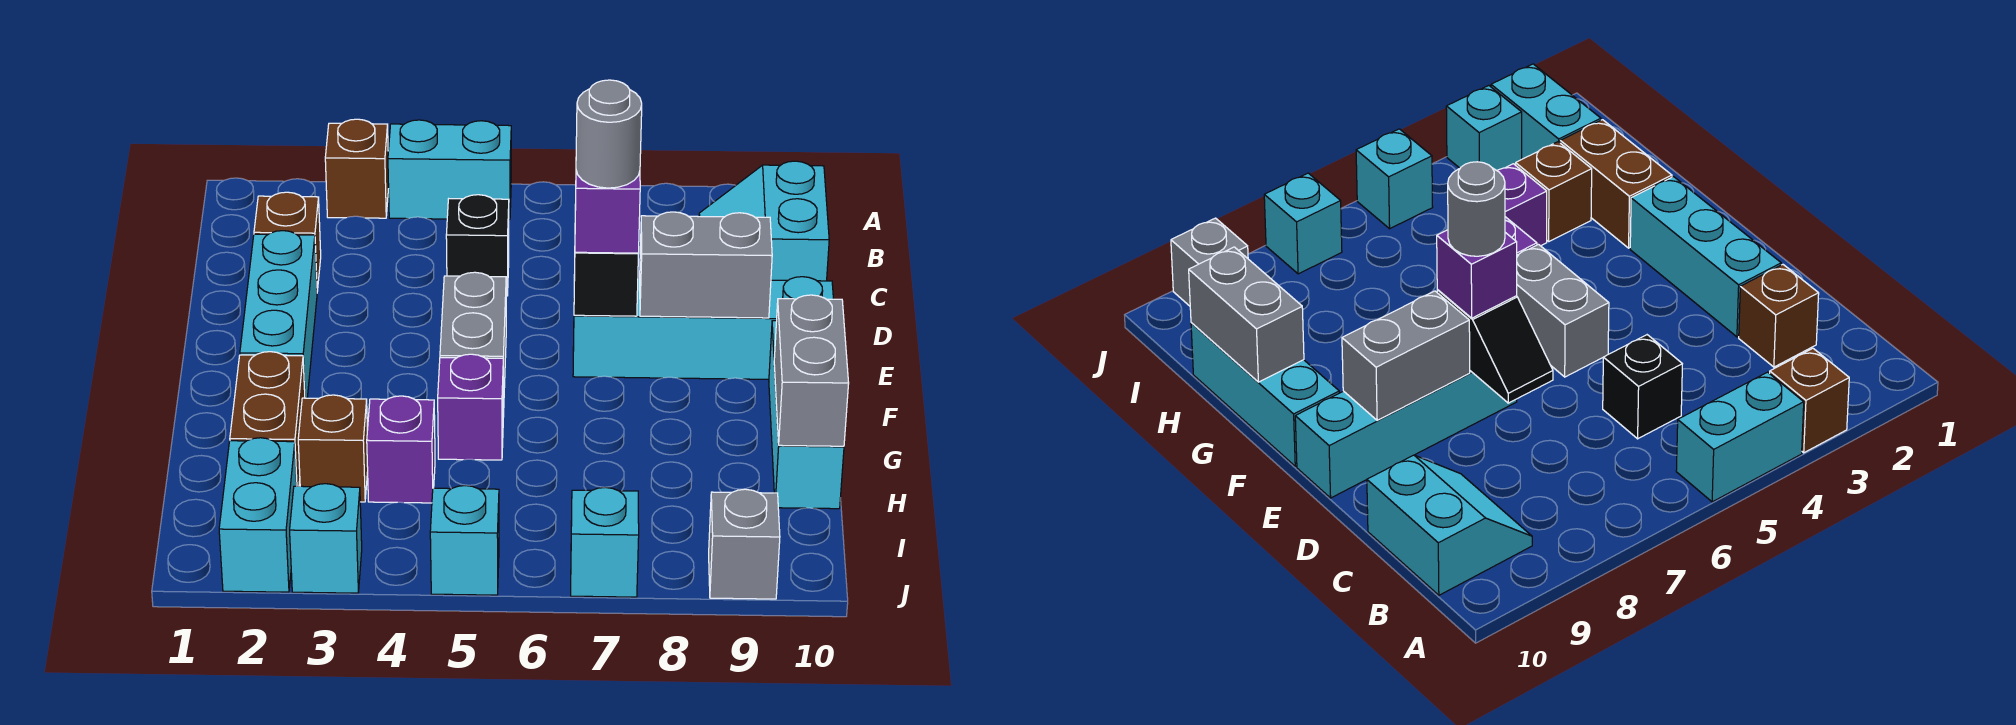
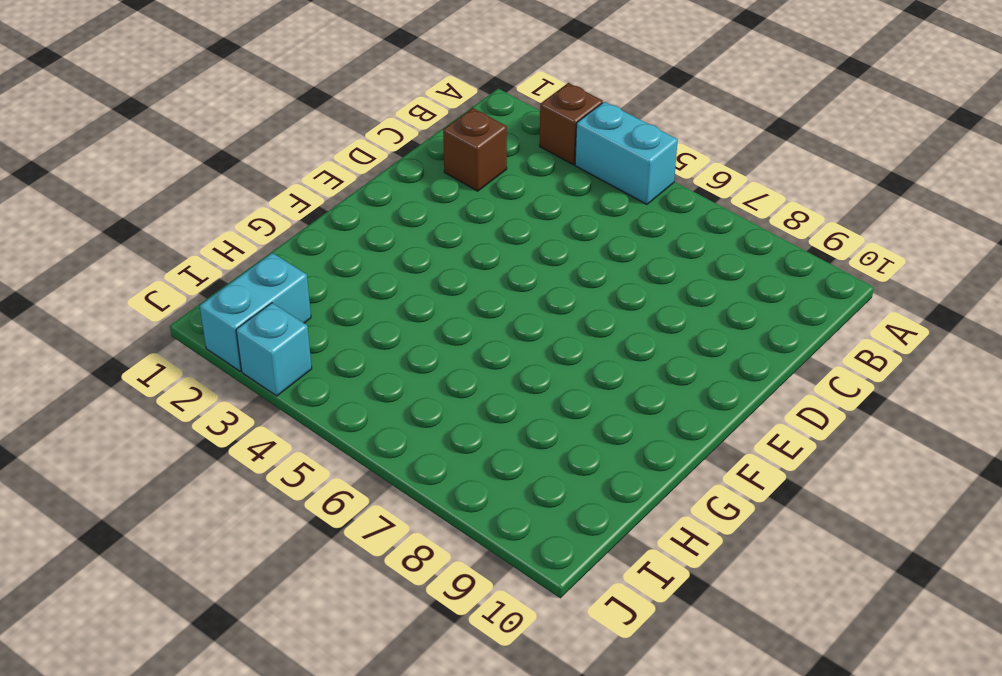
none -> cyan slope B9:C10 level 1 top 10
none -> black brick C5 level 1
none -> cyan brick D2:F2 level 1

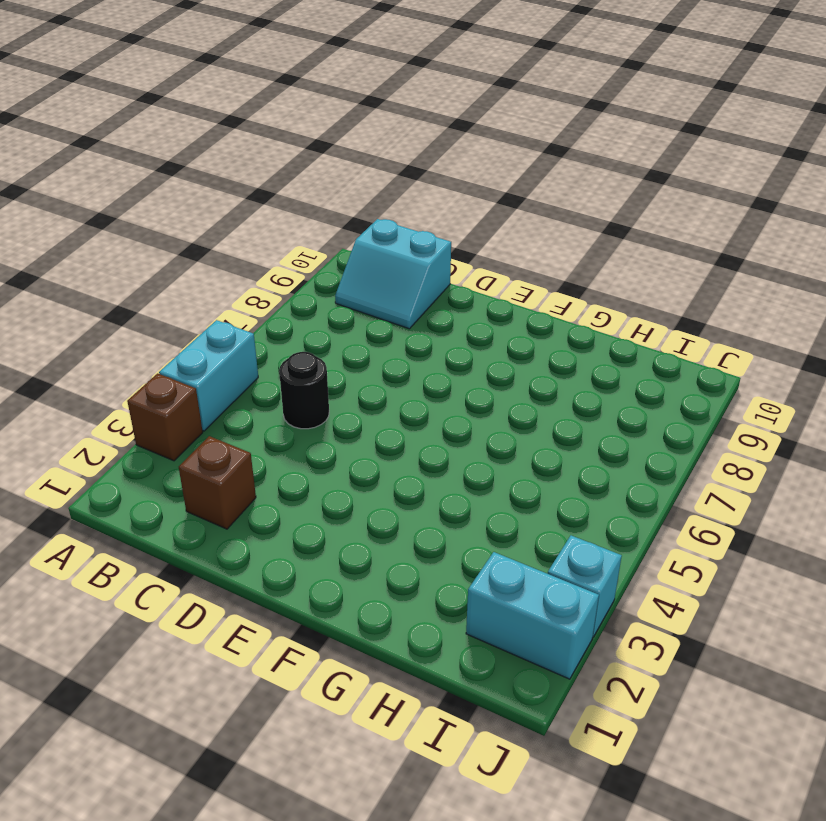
black round brick C5 level 1 -> black brick C5 level 1
none -> cyan brick D2:F2 level 1
none -> grey brick E5:F5 level 1
none -> cyan brick E7:E10 level 1

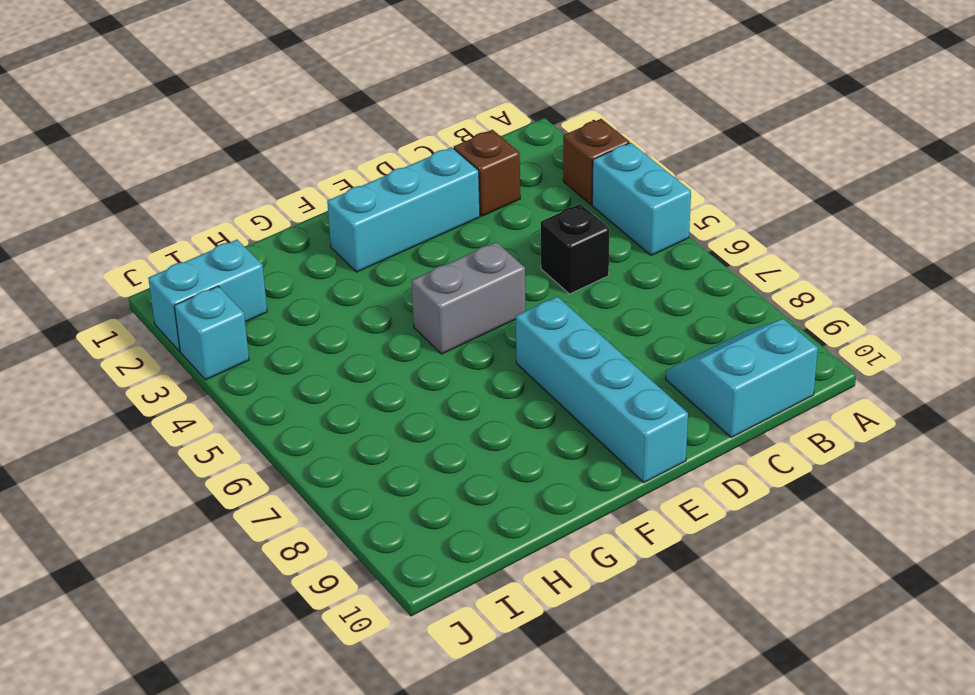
none -> cyan brick F10:H10 level 1
none -> brown brick G2:H2 level 1
none -> purple brick G5 level 1

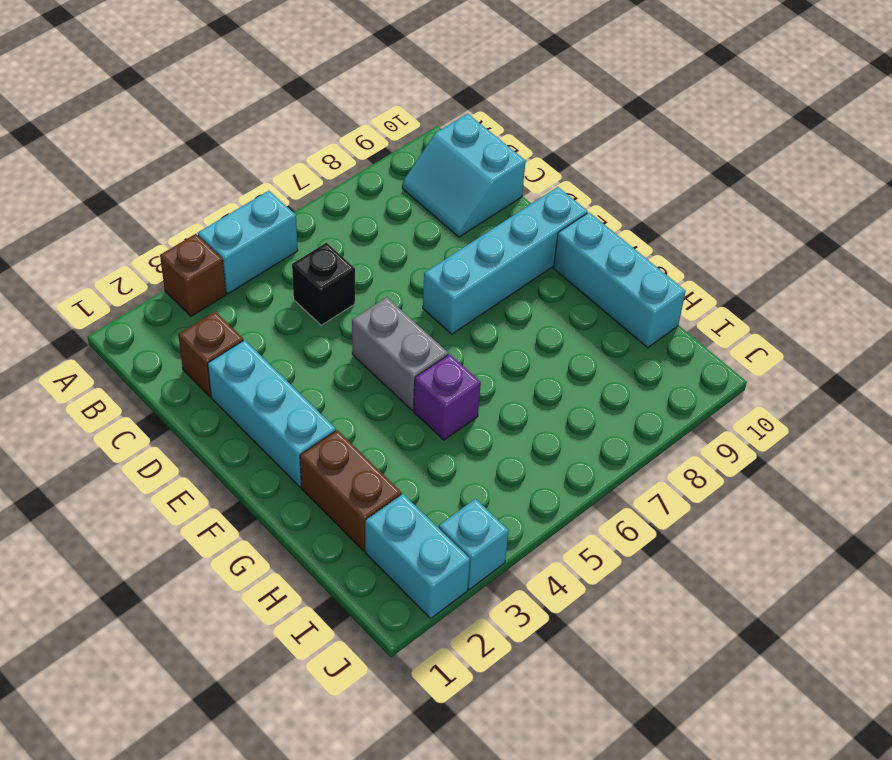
none -> brown brick H3 level 1
none -> purple brick H4 level 1
none -> cyan brick J5 level 1

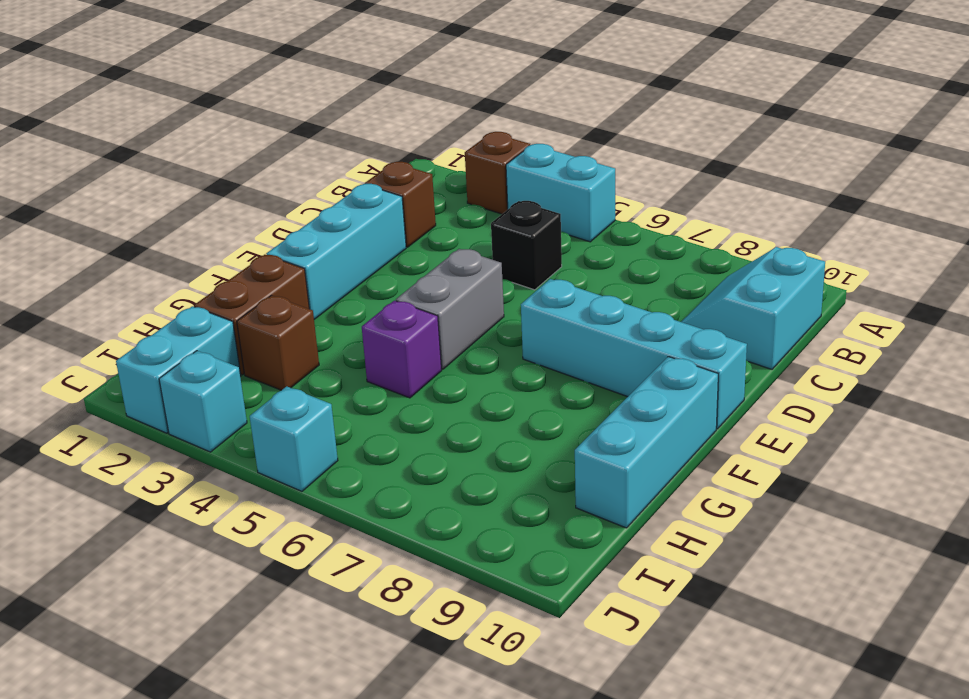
none -> purple brick H4 level 1
none -> cyan brick J7 level 1
none -> grey brick J9 level 1

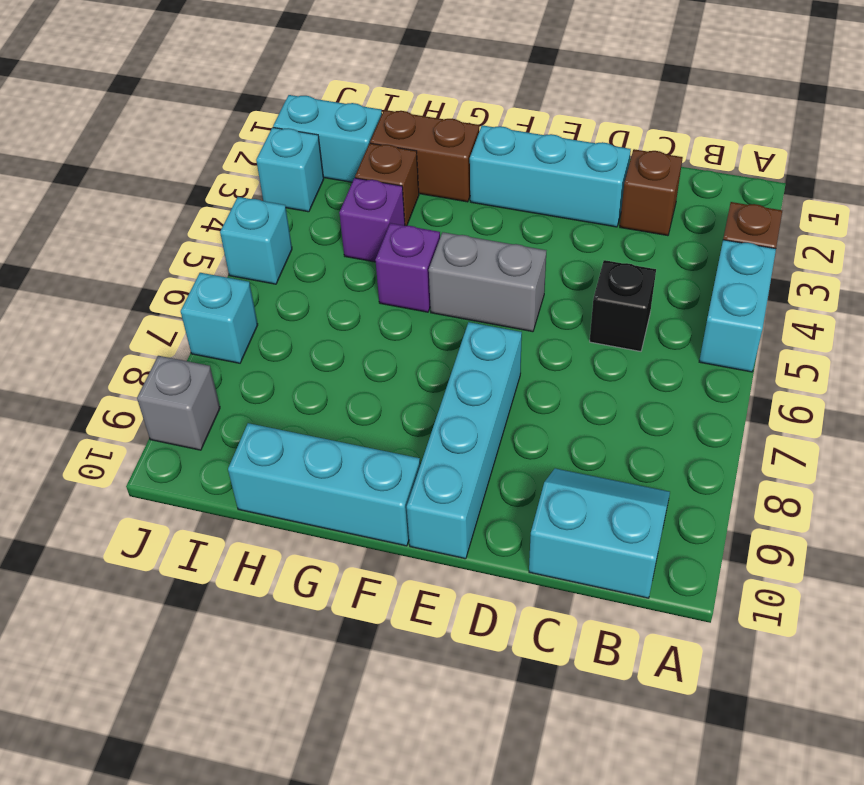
none -> black slope D7:E7 level 2 top E
none -> grey brick E8:E9 level 2
none -> grey brick G10:H10 level 2

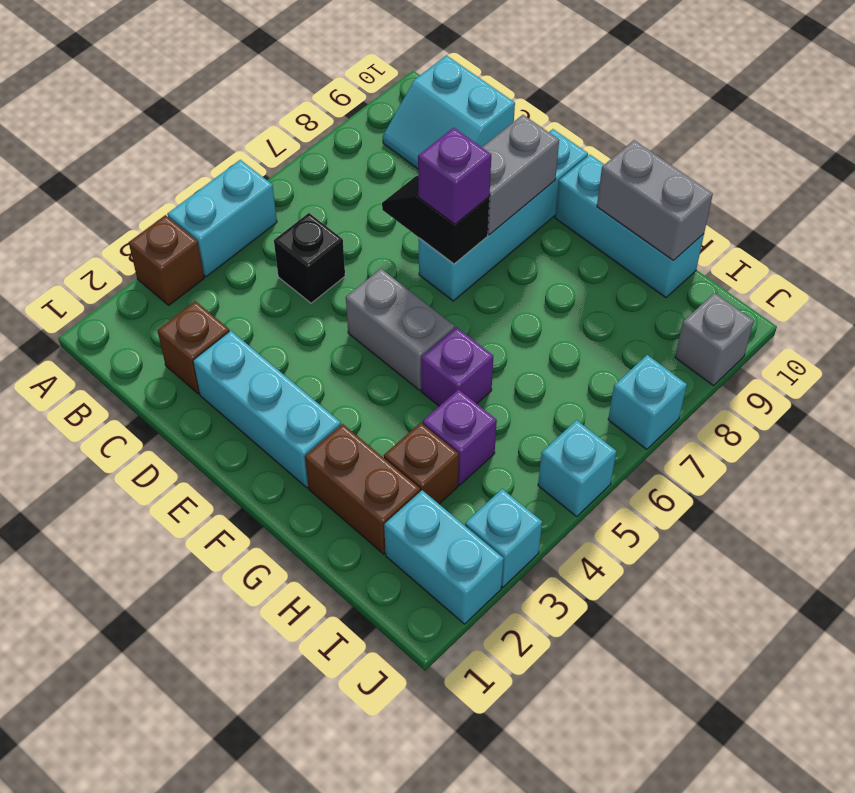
none -> grey round brick E7 level 4

